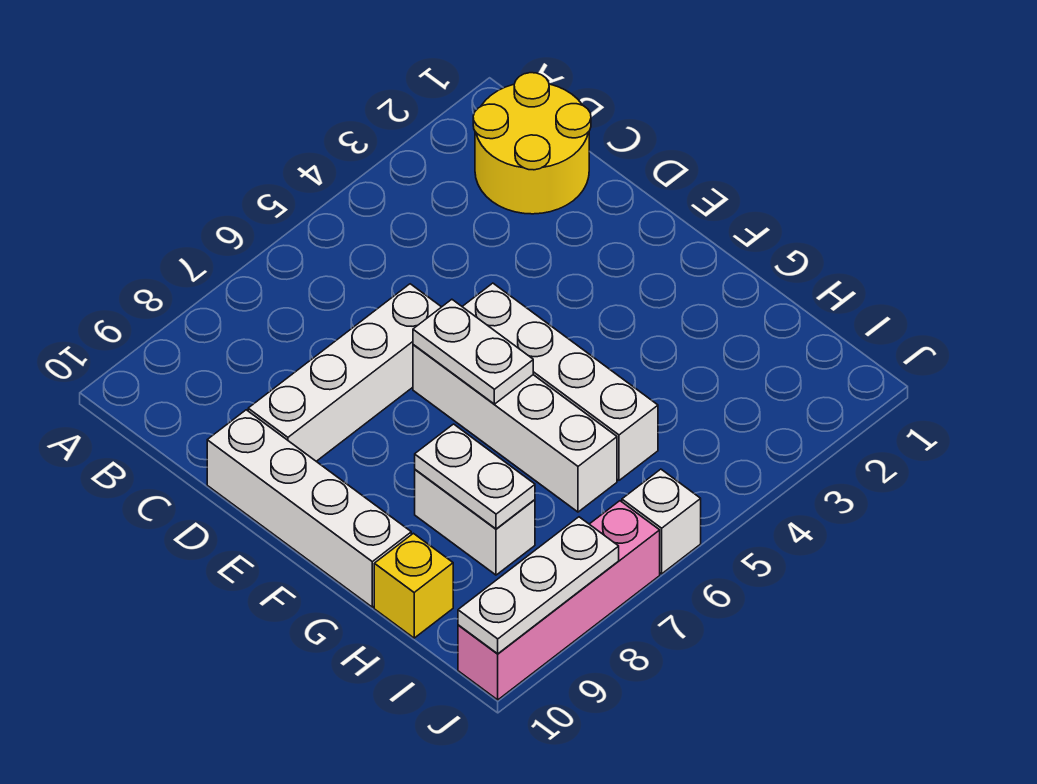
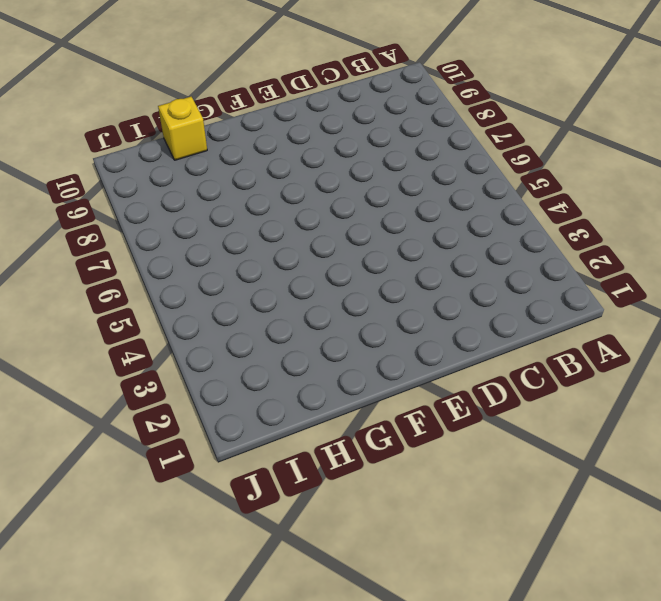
none -> yellow round brick B1:C2 level 1
none -> white brick D6:D9 level 1
none -> white brick D10:G10 level 1

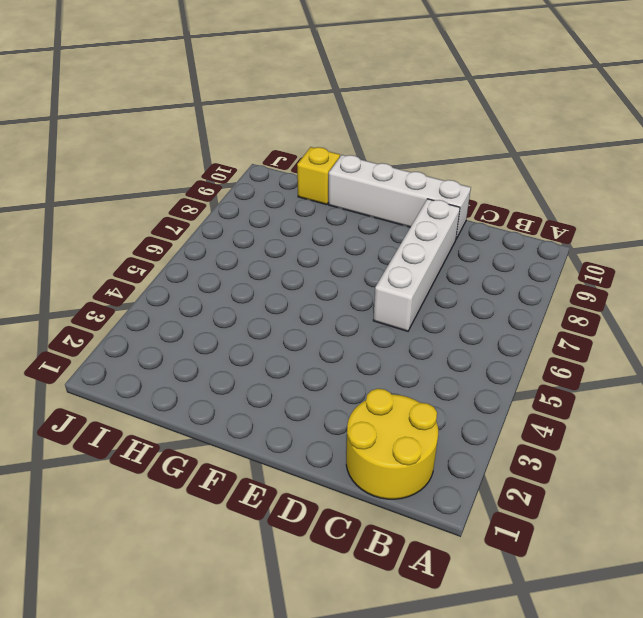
none -> white brick E5:H5 level 1
none -> white brick E6:H6 level 1
none -> white brick G8:H8 level 1

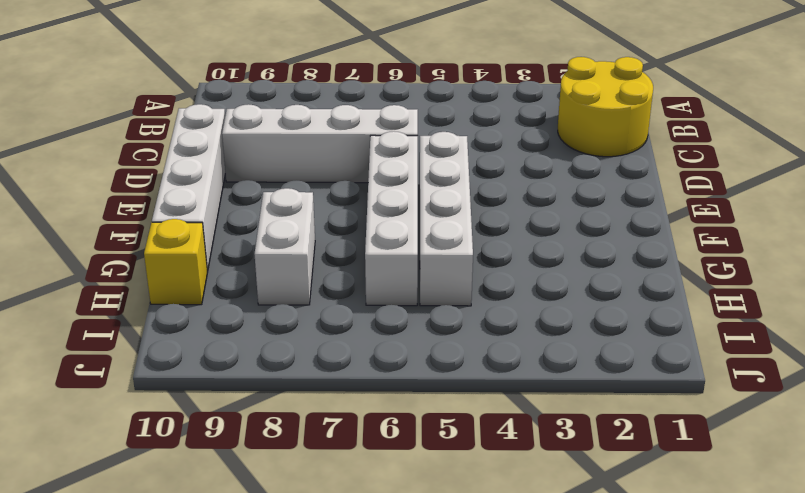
none -> white brick J6 level 1
none -> pink brick J7:J10 level 1
none -> white plate E6:F6 level 2

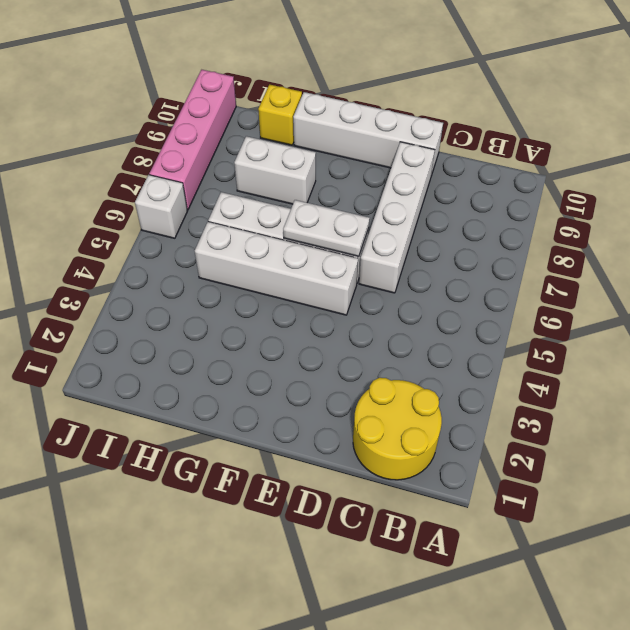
none -> white plate G8:H8 level 2
none -> white plate J8:J10 level 2

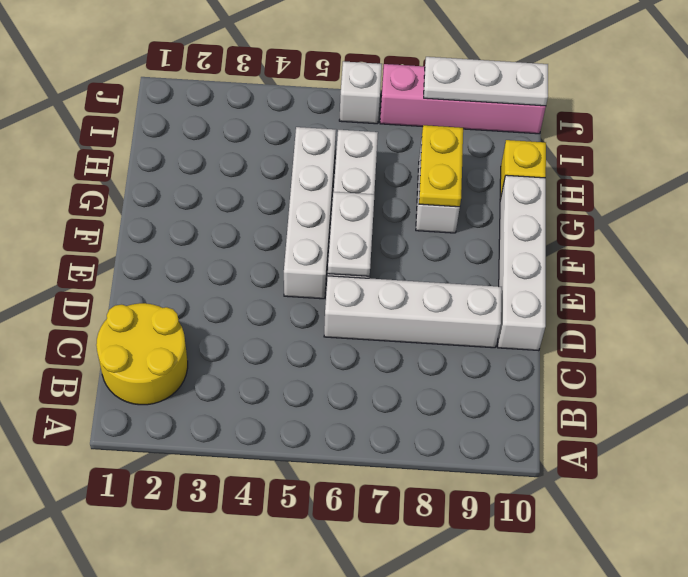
yellow plate G8:H8 level 2 -> white plate G8:H8 level 2

